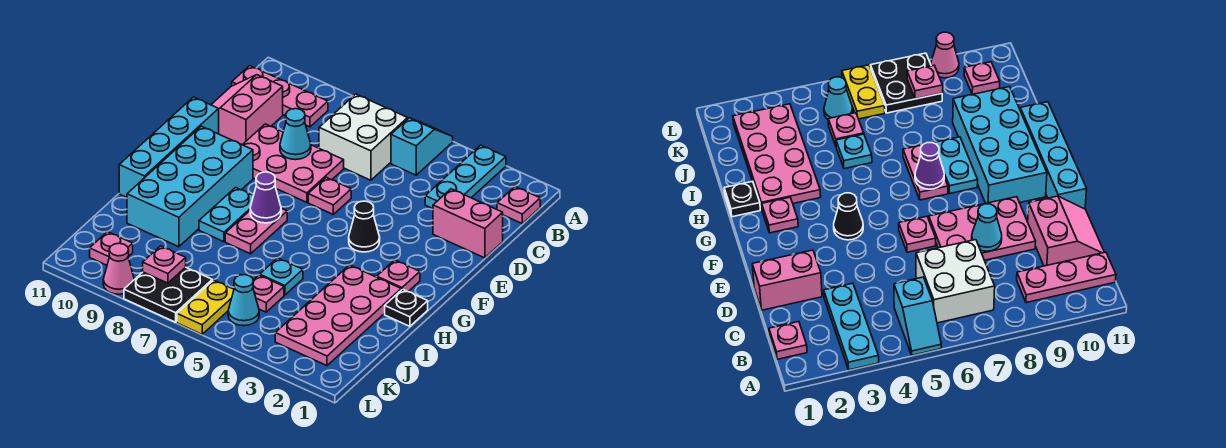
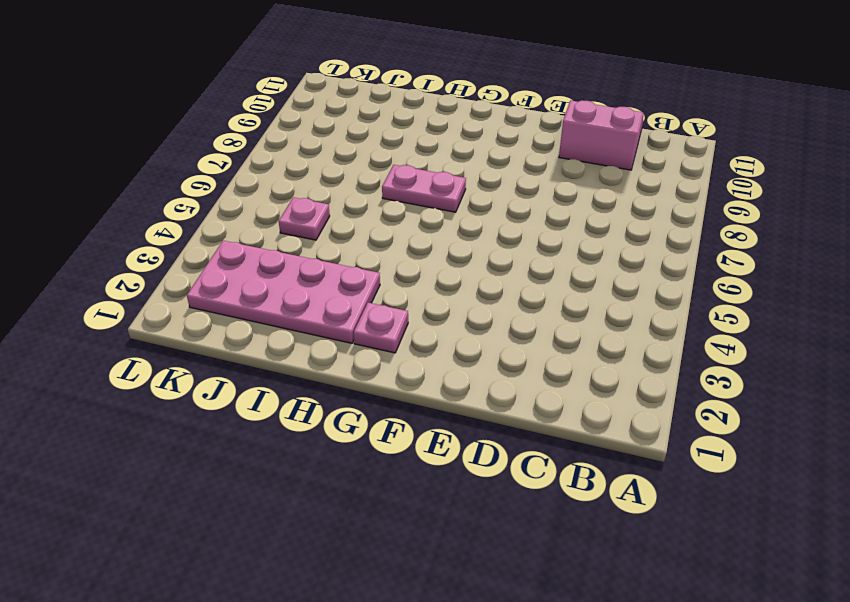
none -> cyan plate A3:C3 level 1
none -> cyan slope A5:B5 level 1 top B
none -> pink plate B1 level 1

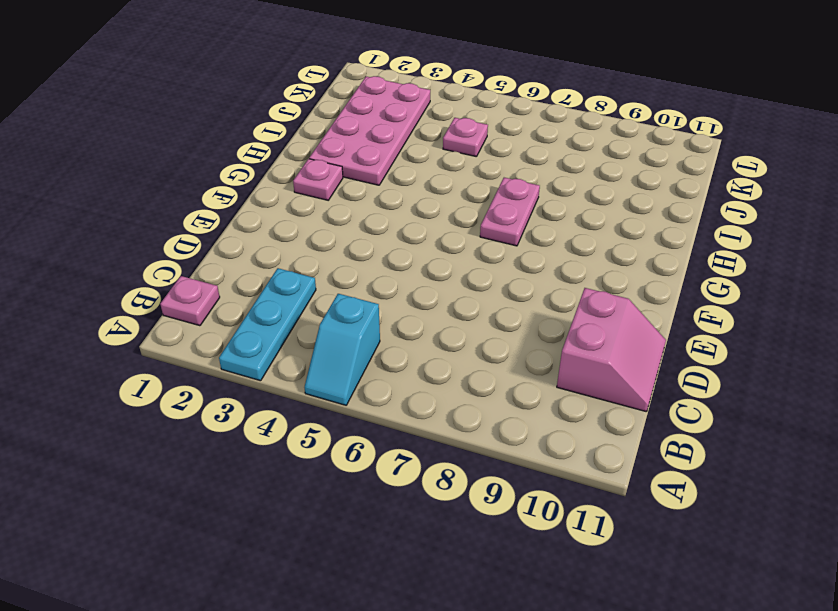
none -> white brick B6:C7 level 1
none -> pink plate B9:B11 level 1
none -> pink brick D1:D2 level 1

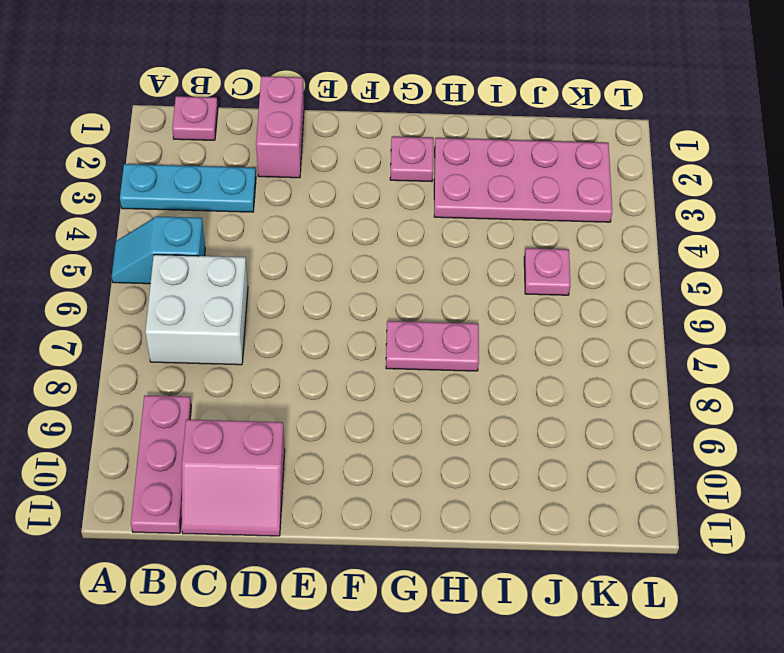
none -> pink plate D7:E9 level 1
none -> pink plate E6 level 1
none -> cyan brick E11:H11 level 1

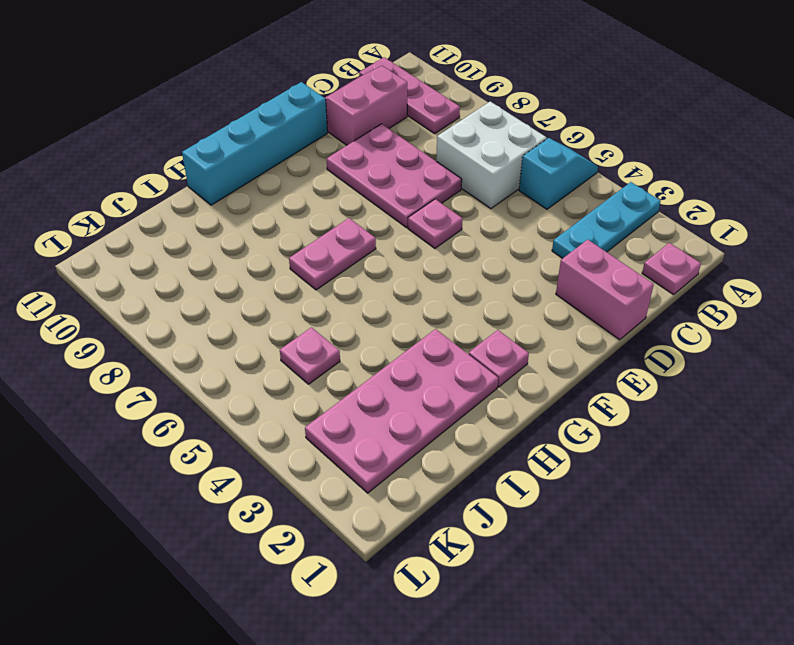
none -> black cone F4 level 1
none -> cyan brick F9:I10 level 1
none -> cyan plate G8:H8 level 1

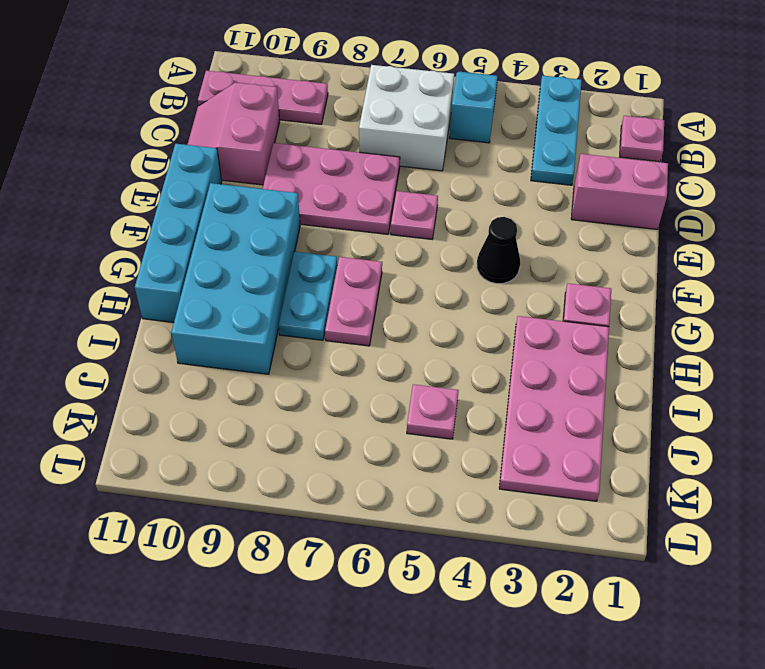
none -> black plate H1 level 1
none -> cyan plate I5 level 1
none -> cyan cone K5 level 1

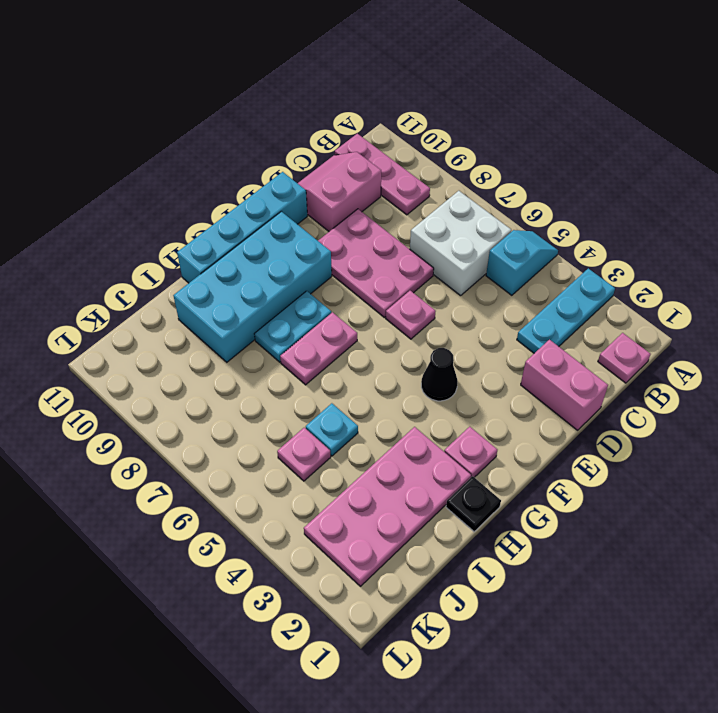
none -> cyan cone K5 level 1
none -> yellow plate K6:L6 level 1
none -> black plate K7:L8 level 1

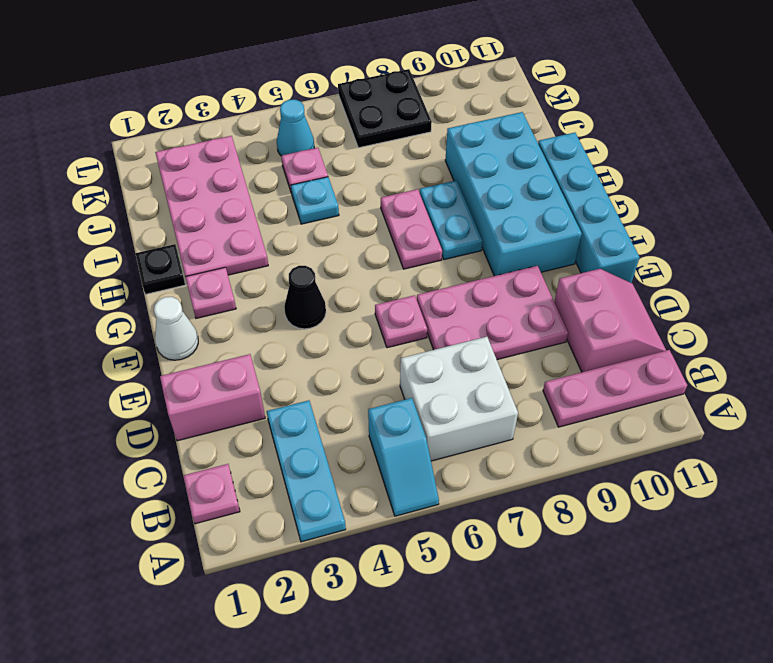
white cone F1 level 1 -> none
none -> yellow plate K6:L6 level 1
none -> pink plate K10 level 1
none -> pink cone L9 level 1

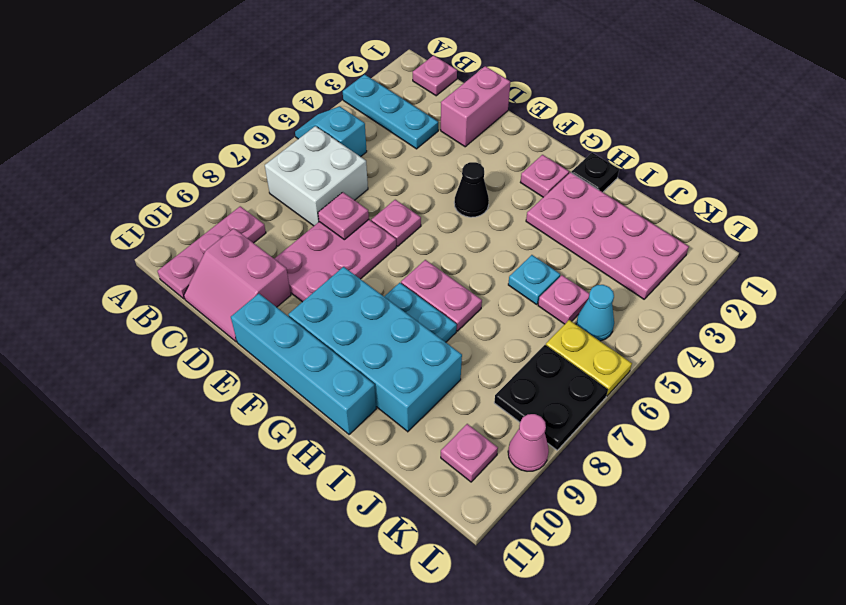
pink plate D7 level 2 -> pink plate K8 level 2
none -> cyan cone D8 level 2
none -> purple cone G7 level 2

